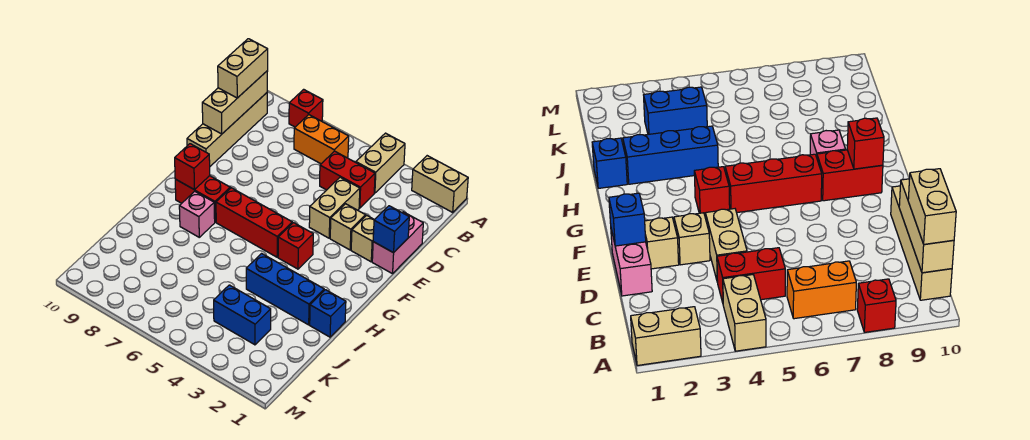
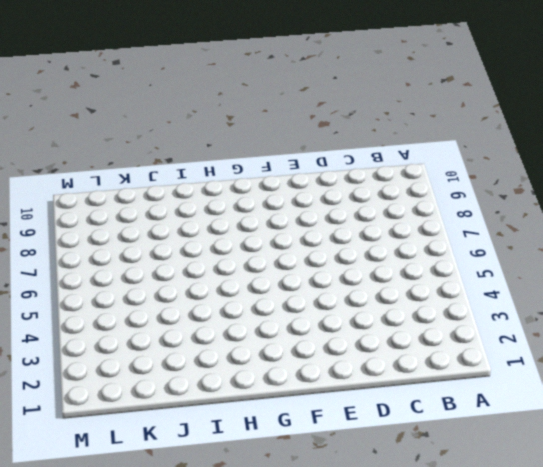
none -> tan brick A1:A2 level 1
none -> tan brick A4:B4 level 1
none -> red brick A8 level 1

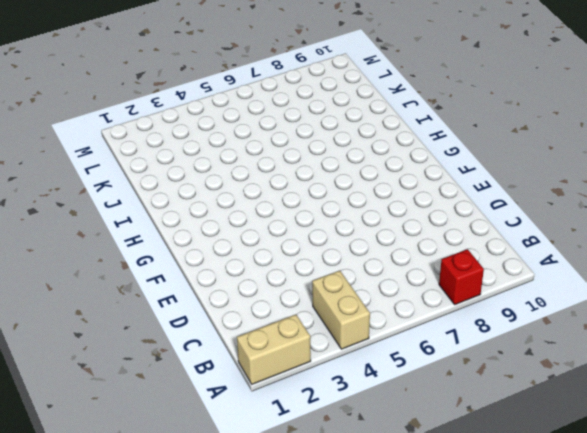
none -> orange brick B6:B7 level 1
none -> tan brick B10:E10 level 1
none -> red brick C4:C5 level 1

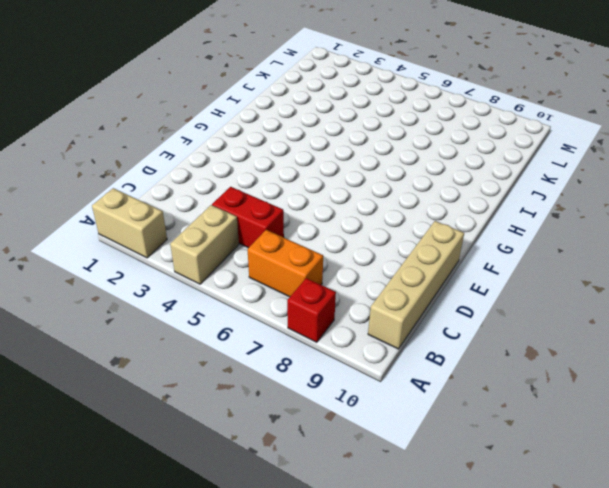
none -> pink brick D1:E1 level 1
none -> tan brick D4:E4 level 1
none -> tan brick E2 level 1

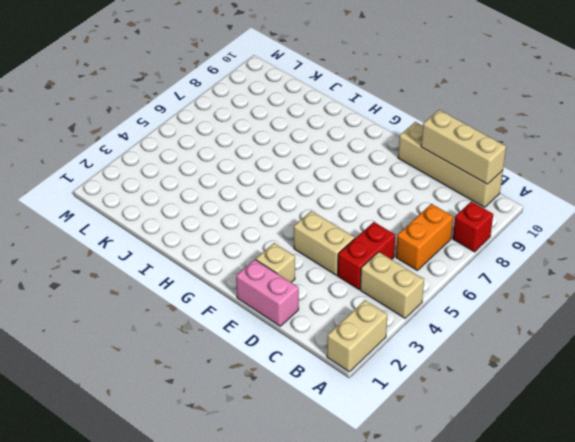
none -> tan brick E3 level 1
none -> red brick G4 level 1
none -> red brick G5:G7 level 1

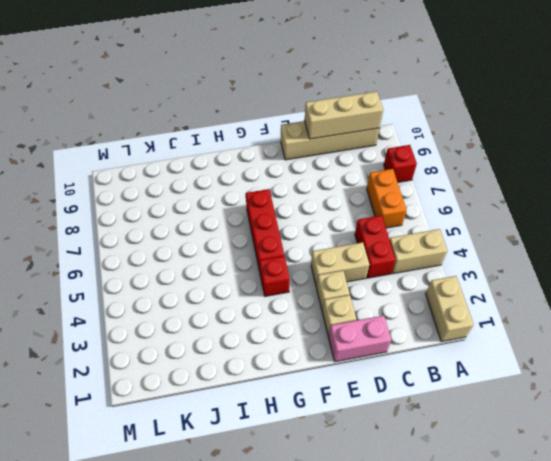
none -> red brick G8:G9 level 1
none -> pink brick H8 level 1
none -> blue brick I1 level 1

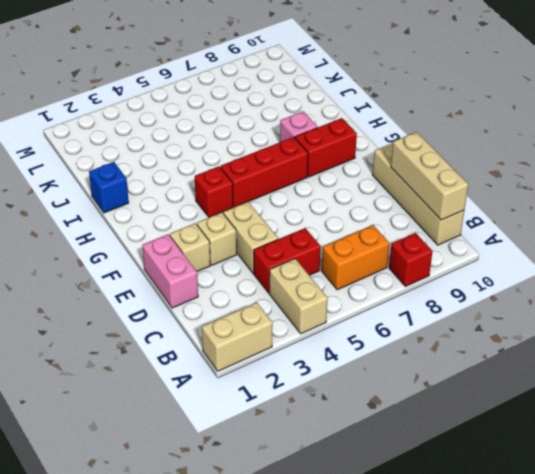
none -> blue brick I2:I4 level 1
none -> blue brick K3:K4 level 1
none -> blue brick E1 level 2

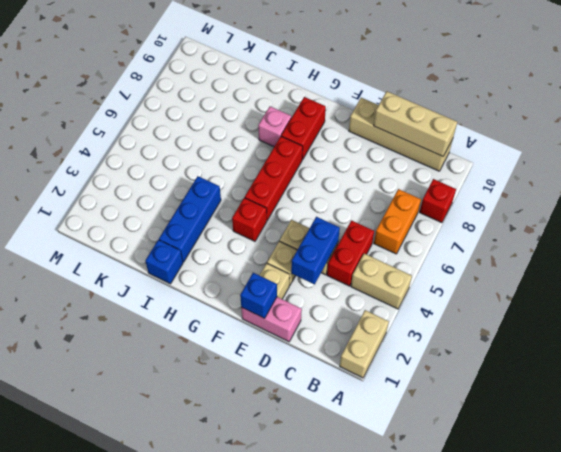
blue brick D3:D4 level 2 -> blue brick K3:K4 level 1
none -> red brick G9 level 2
none -> tan brick B10:C10 level 3

